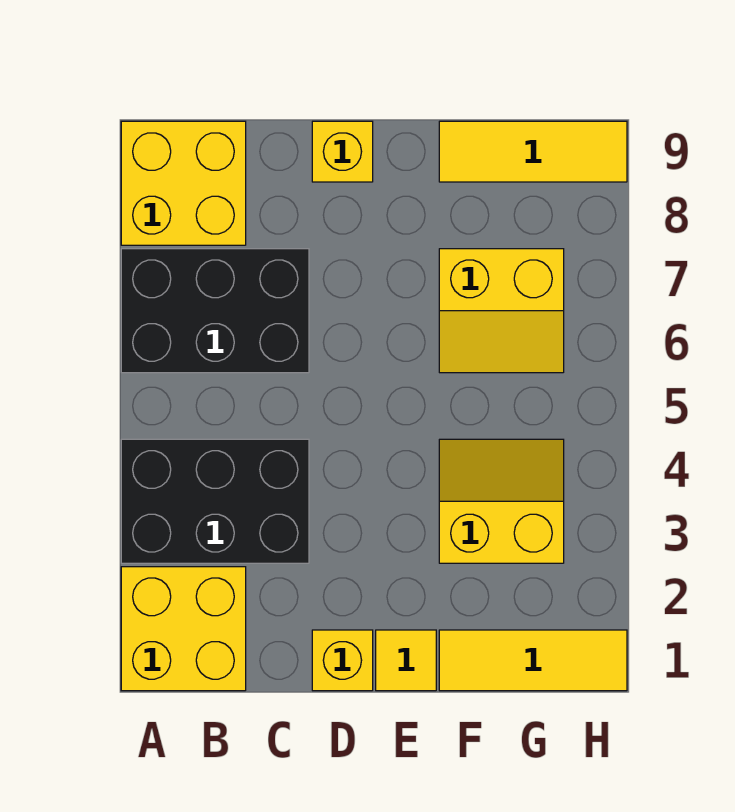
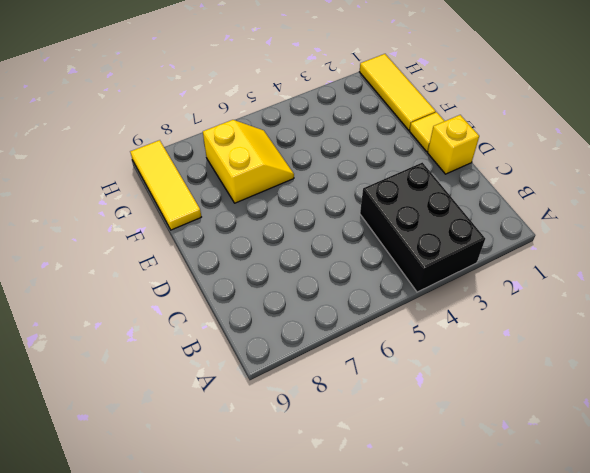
none -> yellow brick A1:B2 level 1
none -> black brick A6:C7 level 1

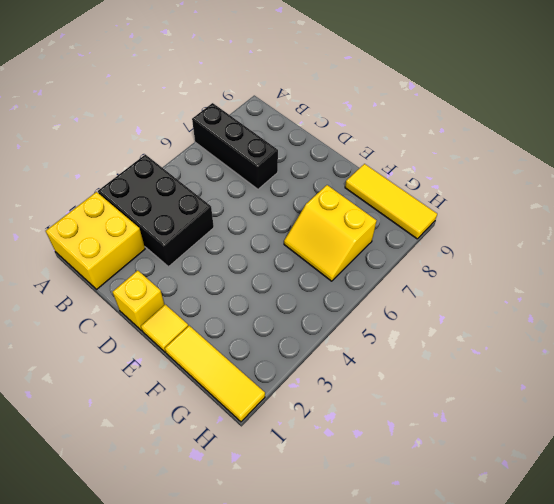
black brick A7:C7 level 1 -> black brick A6:C7 level 1
none -> yellow brick A8:B9 level 1
none -> yellow brick D9 level 1

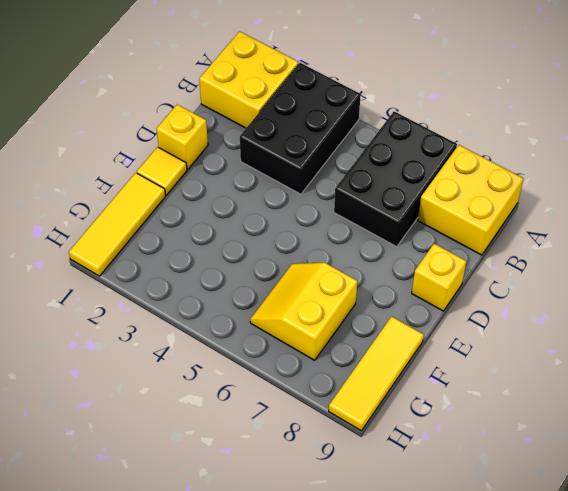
none -> yellow slope F3:G4 level 1 top 3

